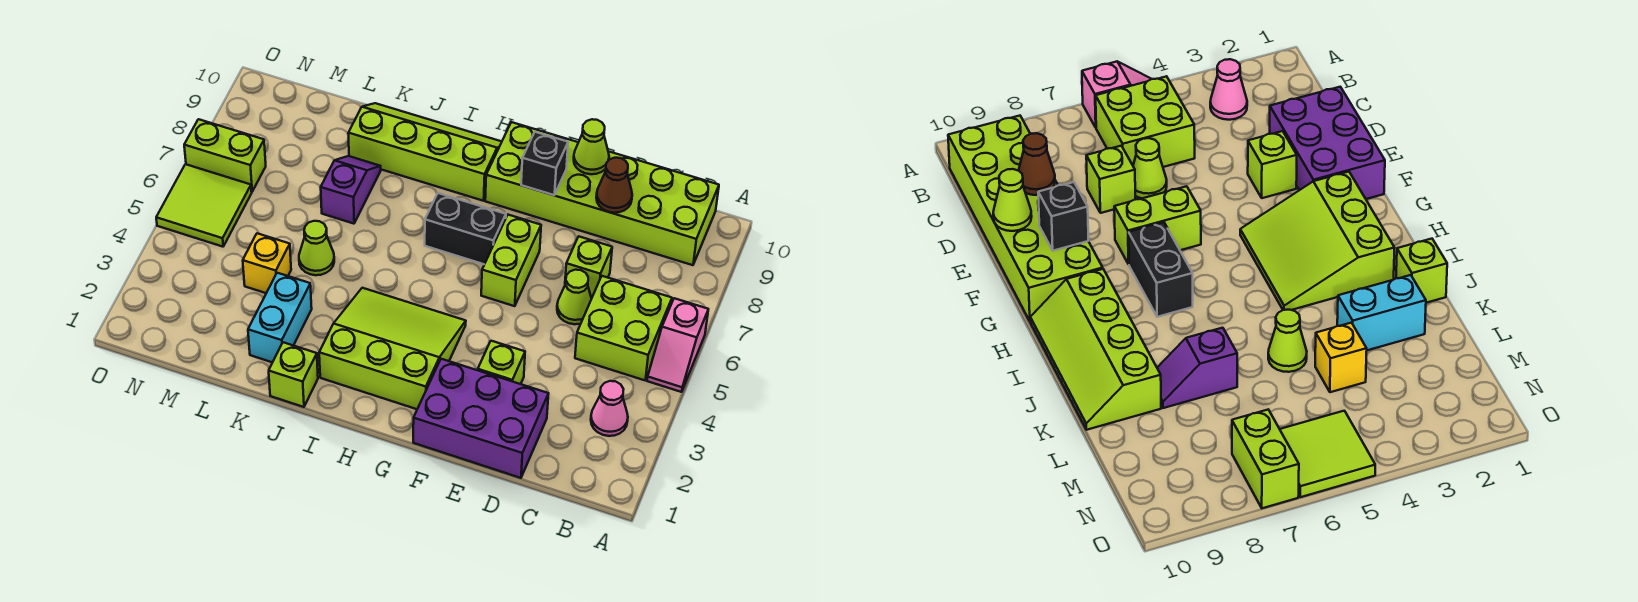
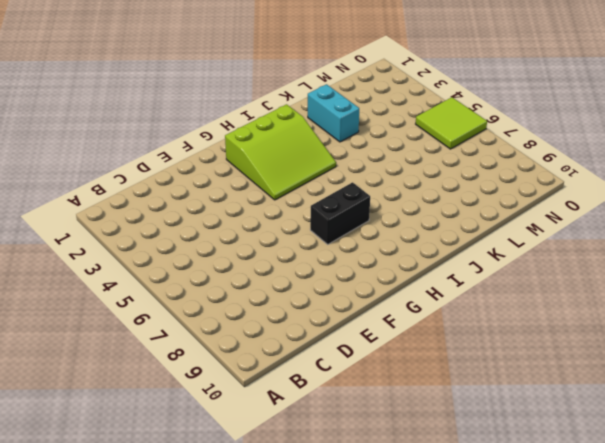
none -> pink slope A5:A6 level 1 top 6
none -> pink cone B3 level 1
none -> lime brick B5:C6 level 1

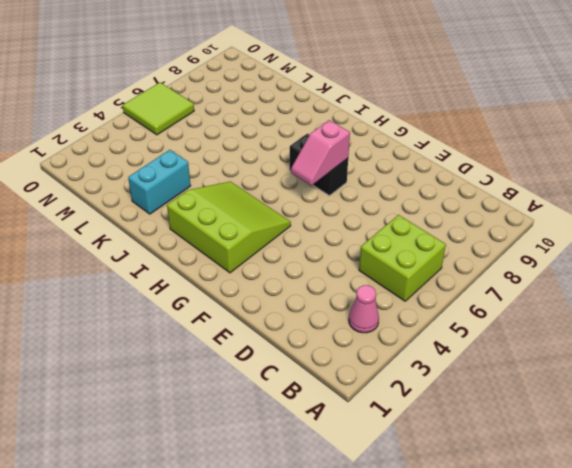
pink slope G6:G7 level 2 top 7 -> pink slope A5:A6 level 1 top 6
none -> lime brick B9:G10 level 1
none -> purple brick D1:F2 level 1
none -> lime cone D6 level 1

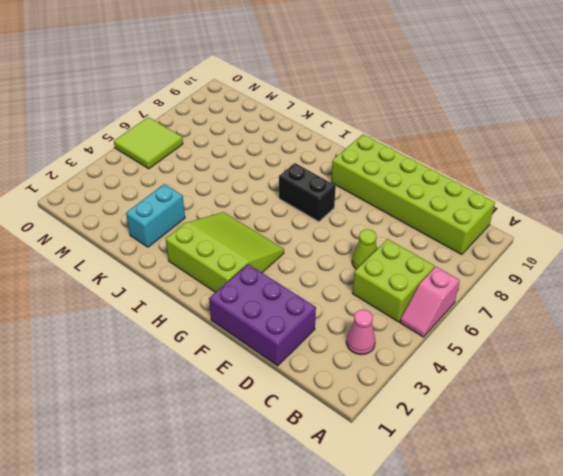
none -> lime brick D7 level 1
none -> lime brick E3 level 1
none -> lime brick F6:F7 level 1

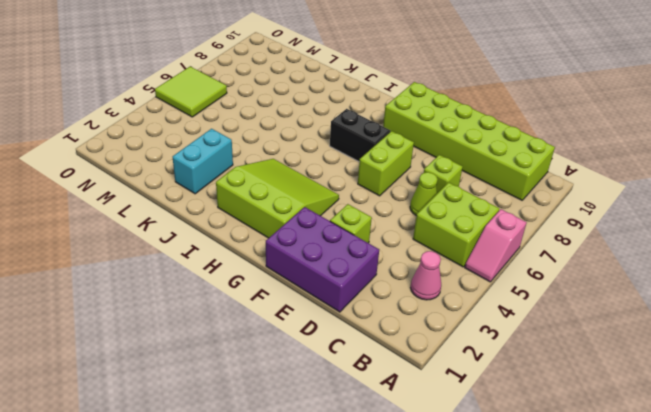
none -> lime slope H9:K10 level 1 top 9
none -> lime brick J1 level 1
none -> lime cone K5 level 1

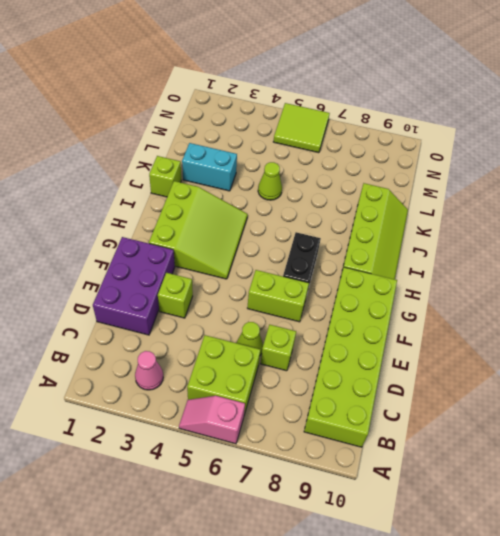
none -> purple slope K7:K8 level 1 top 7
none -> yellow brick L4 level 1
none -> lime brick N7:O7 level 1

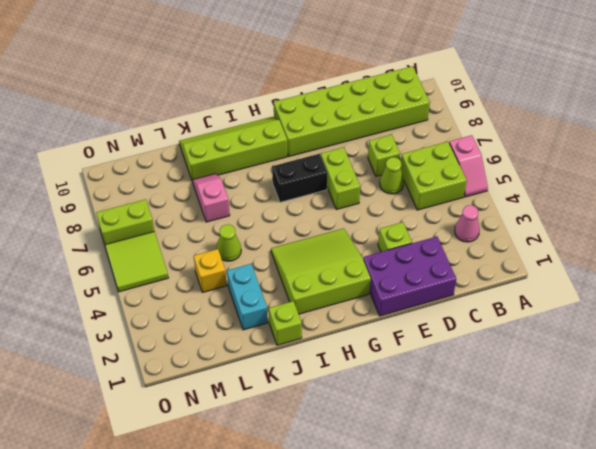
pink slope K7:K8 level 1 top 7 -> purple slope K7:K8 level 1 top 7
none -> brown cone D9 level 2
none -> lime cone E10 level 2
none -> black brick F9 level 2

